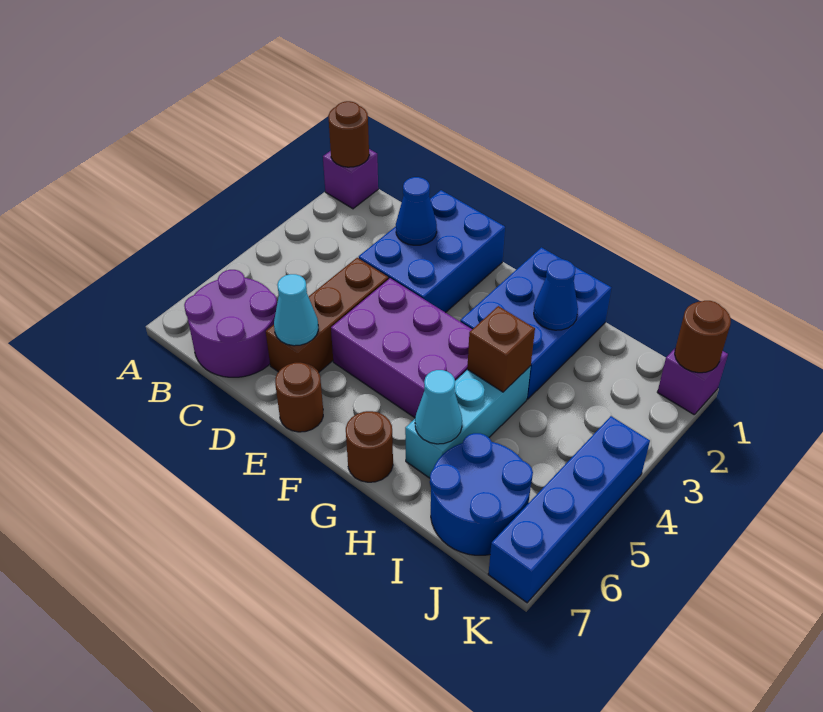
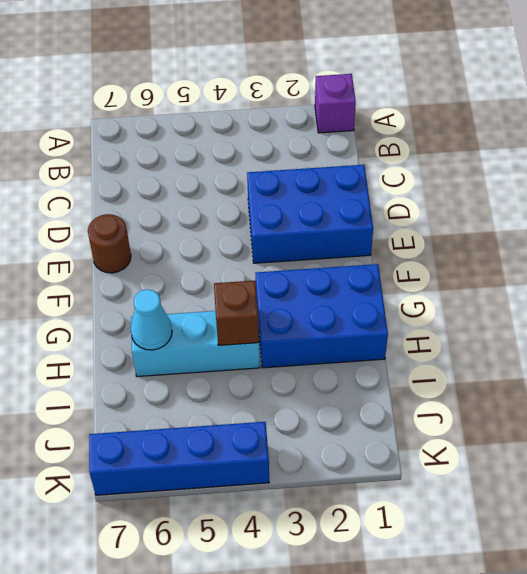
none -> purple round brick B6:C7 level 1
none -> brown brick D4:D6 level 1
none -> purple brick E4:G5 level 1

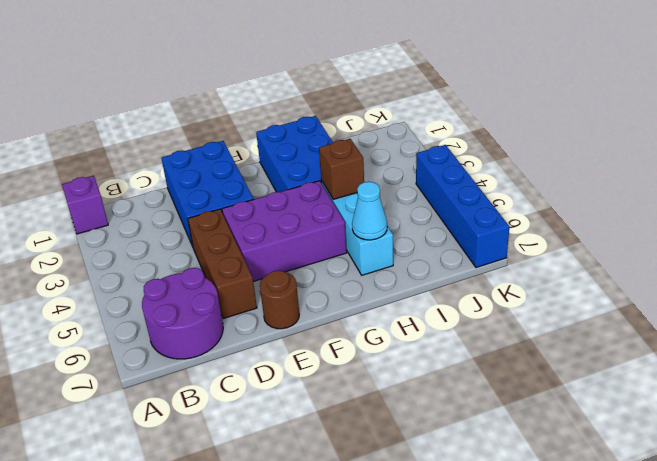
none -> brown round brick G7 level 1
none -> blue round brick I6:J7 level 1
none -> purple brick K1 level 1

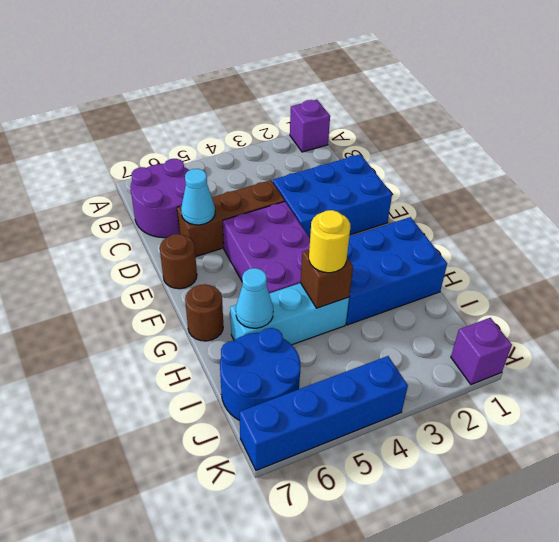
yellow round brick H4 level 3 -> none
none -> brown round brick A1 level 2
none -> blue cone D2 level 2
none -> blue cone H2 level 2

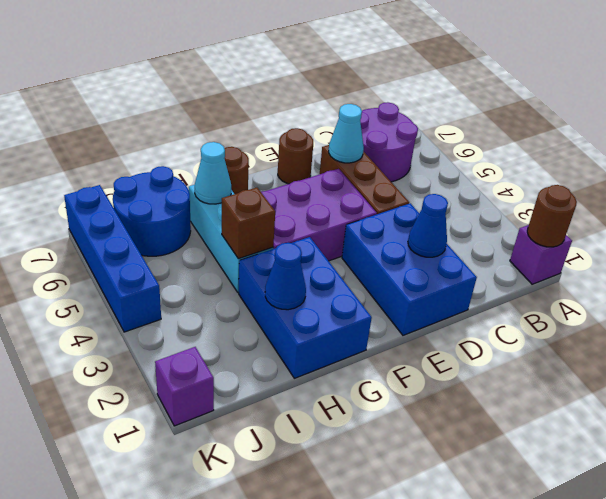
none -> brown round brick K1 level 2

